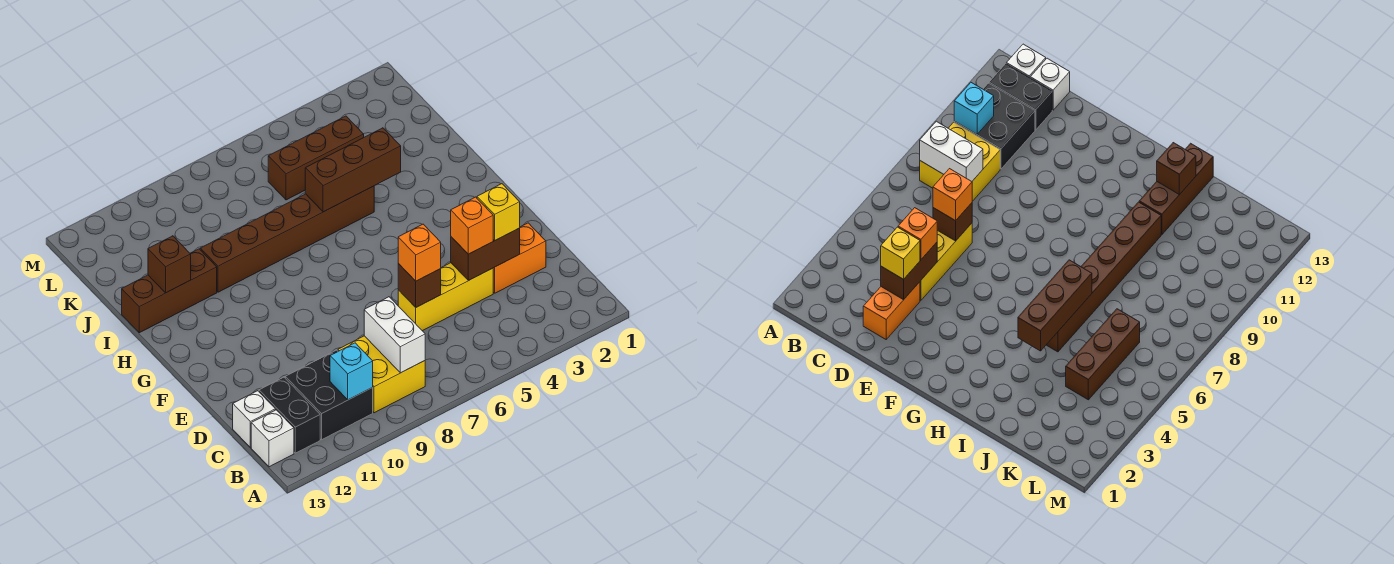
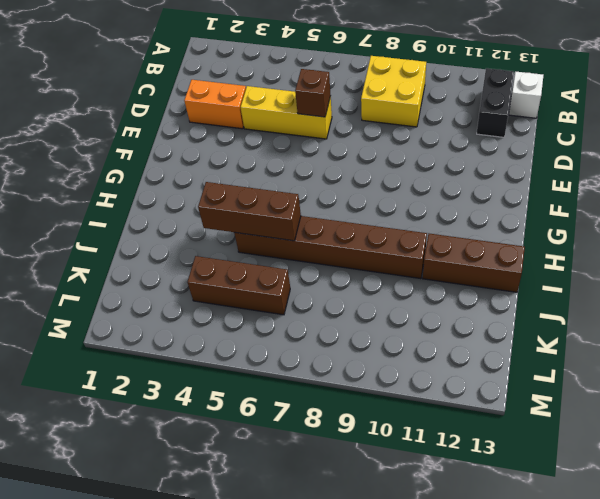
none -> black brick B10:C11 level 1
none -> white brick C13 level 1
none -> white brick B8:C8 level 2

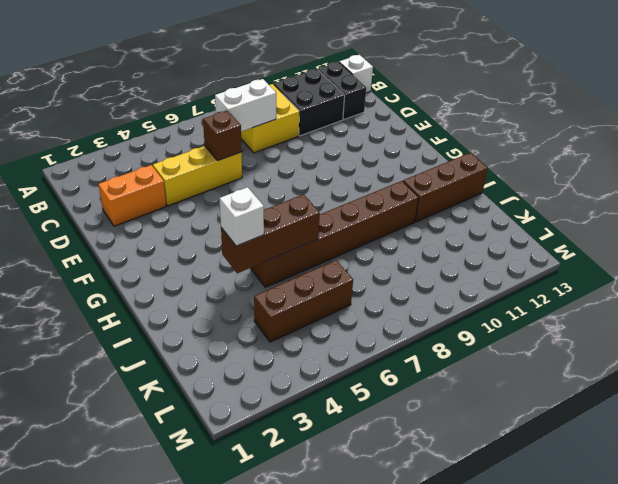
white brick C7:C8 level 2 -> white brick B8:C8 level 2
white brick I4 level 3 -> white brick C13 level 1
none -> cyan brick B10 level 2
none -> brown brick D3:D4 level 2
none -> brown brick I12 level 2

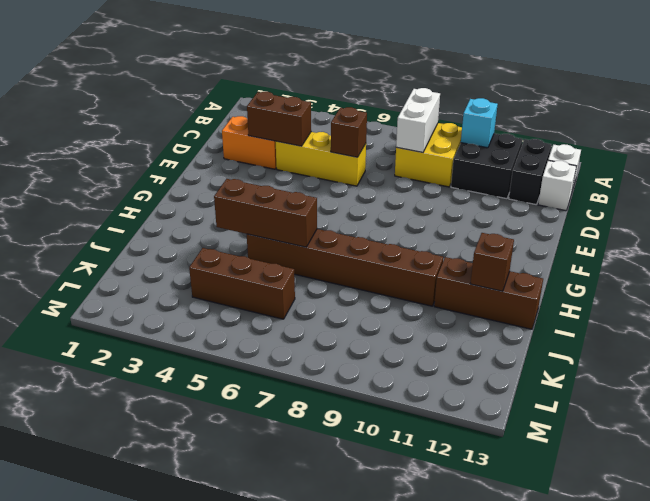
none -> yellow brick D3 level 3
none -> orange brick D4 level 3
none -> orange brick D6 level 3

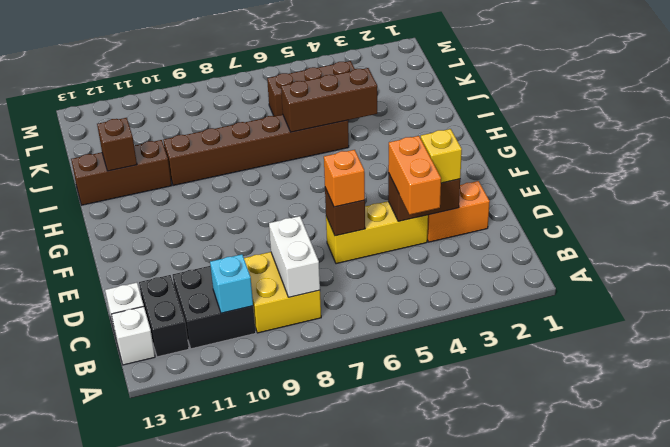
orange brick C4:D4 level 3 -> orange brick D4 level 3

